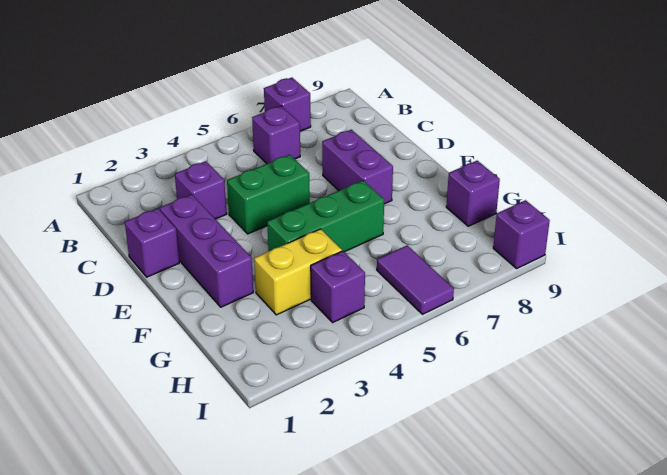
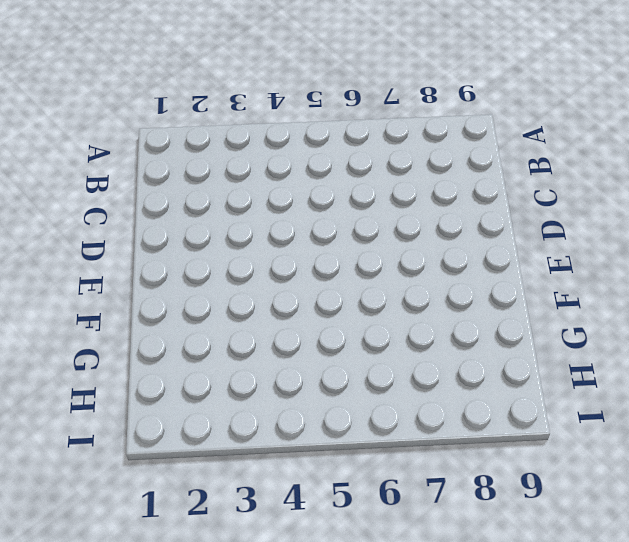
none -> purple brick A7 level 1
none -> purple brick B6 level 1
none -> purple brick C3 level 1

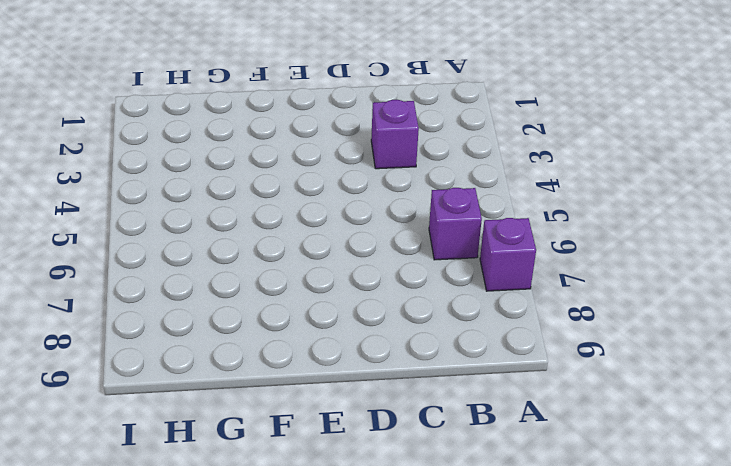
none -> purple brick D1 level 1
none -> purple brick D2:F2 level 1
none -> green brick D4:D5 level 1

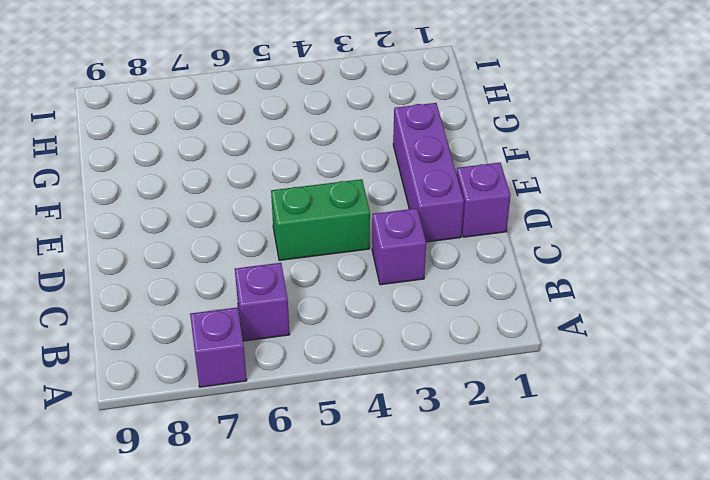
none -> purple brick D7:E7 level 1
none -> green brick F4:F6 level 1
none -> yellow brick G3:G4 level 1

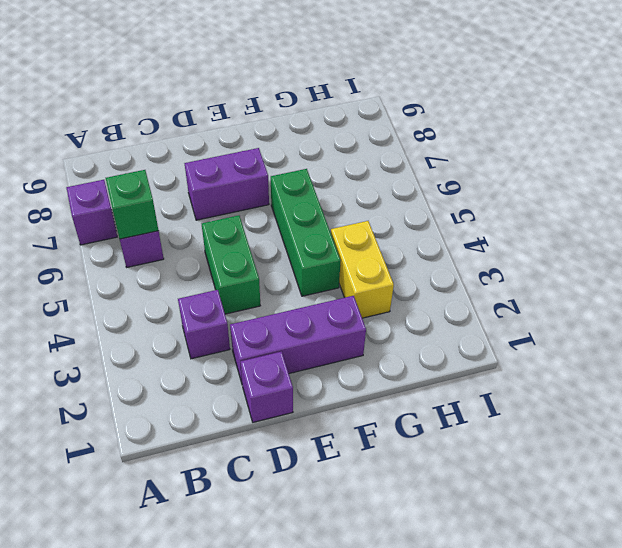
green brick B6 level 2 -> none
none -> purple brick G9 level 1
none -> purple brick H4 level 1
none -> purple tile H6:I6 level 1

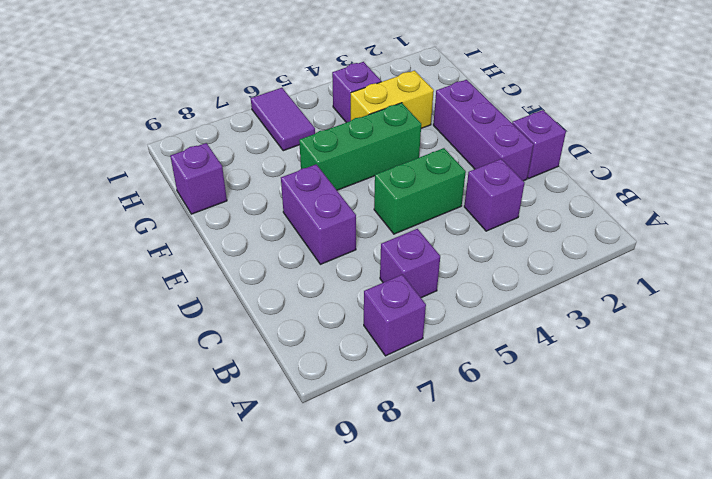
none -> purple brick I9 level 1

